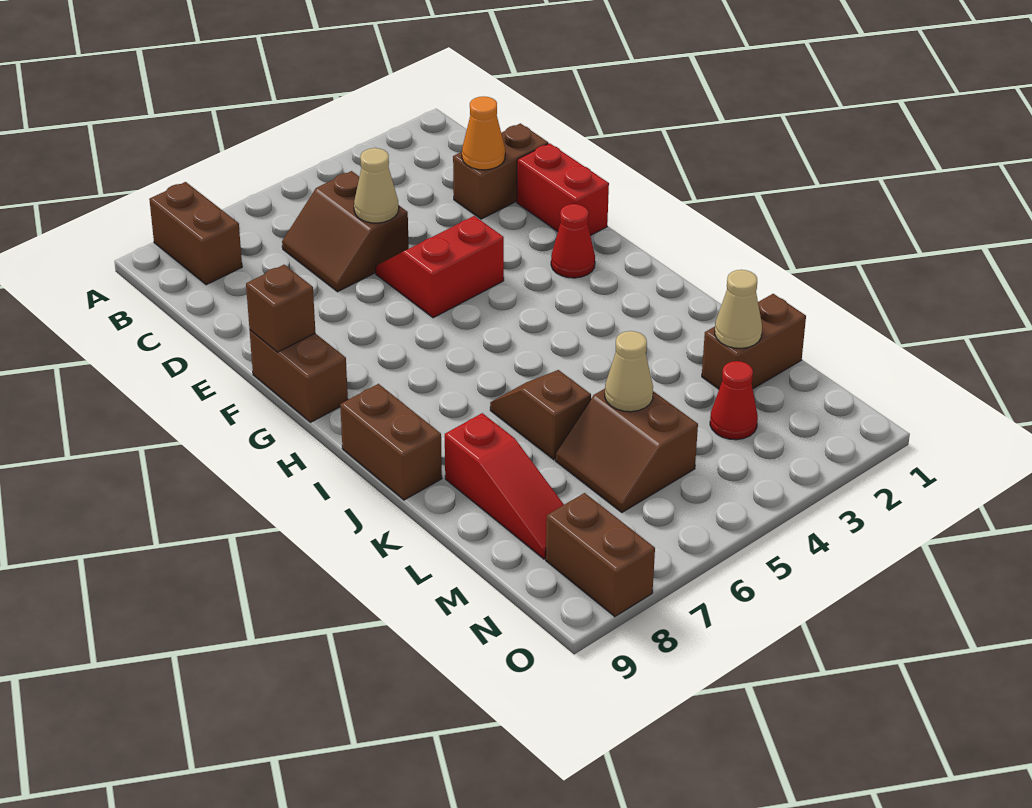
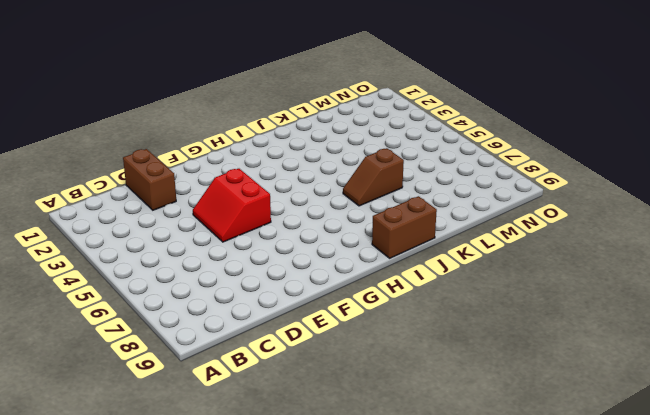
none -> brown brick A8:B8 level 1
none -> brown slope C5:D6 level 1 top 5
none -> red brick E1:F1 level 1

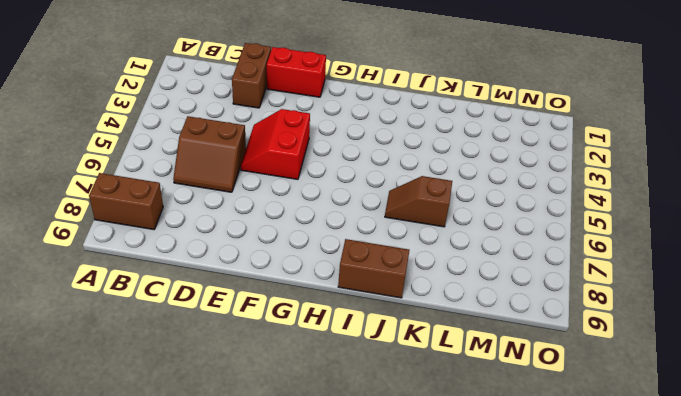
none -> brown brick F9:G9 level 1
none -> red cone G2 level 1
none -> red slope K8:M8 level 1 top K

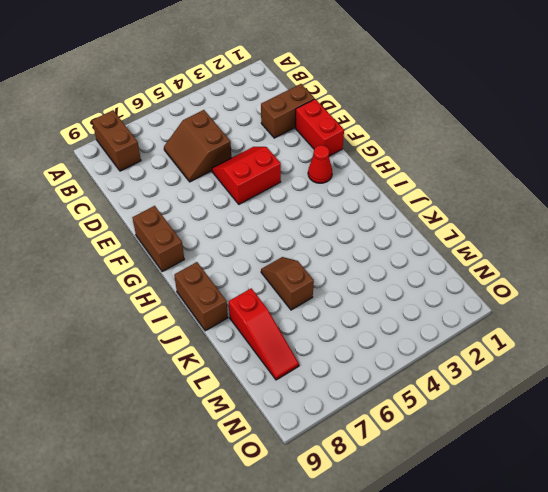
none -> brown brick L1:L2 level 1
none -> brown slope L5:M6 level 1 top 5
none -> red cone M3 level 1

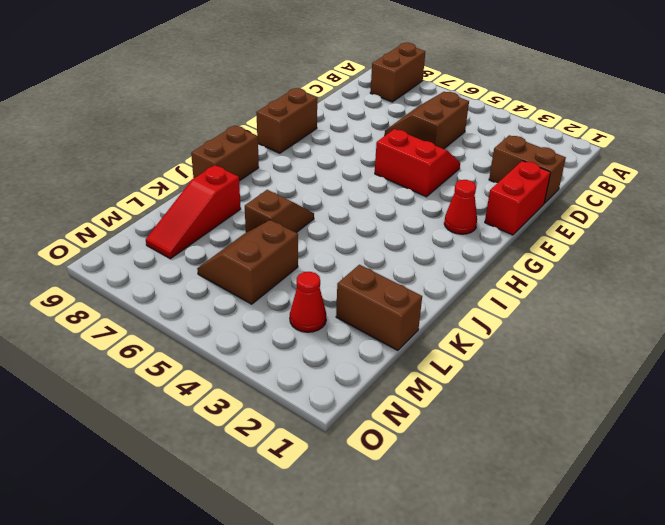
none -> brown brick N8:O8 level 1
none -> orange cone D2 level 2
none -> tan cone D5 level 2

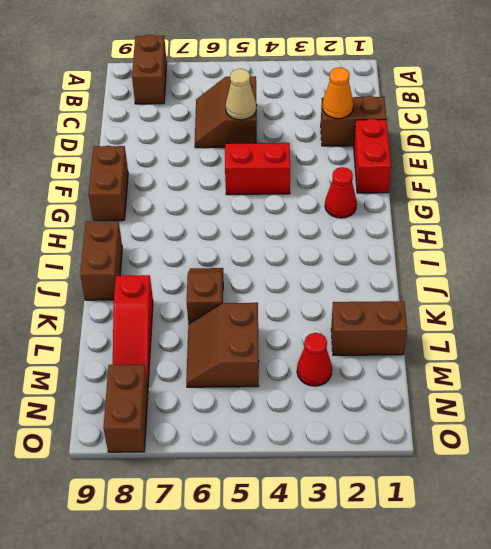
none -> brown brick F9 level 2
none -> tan cone L2 level 2
none -> tan cone L5 level 2

